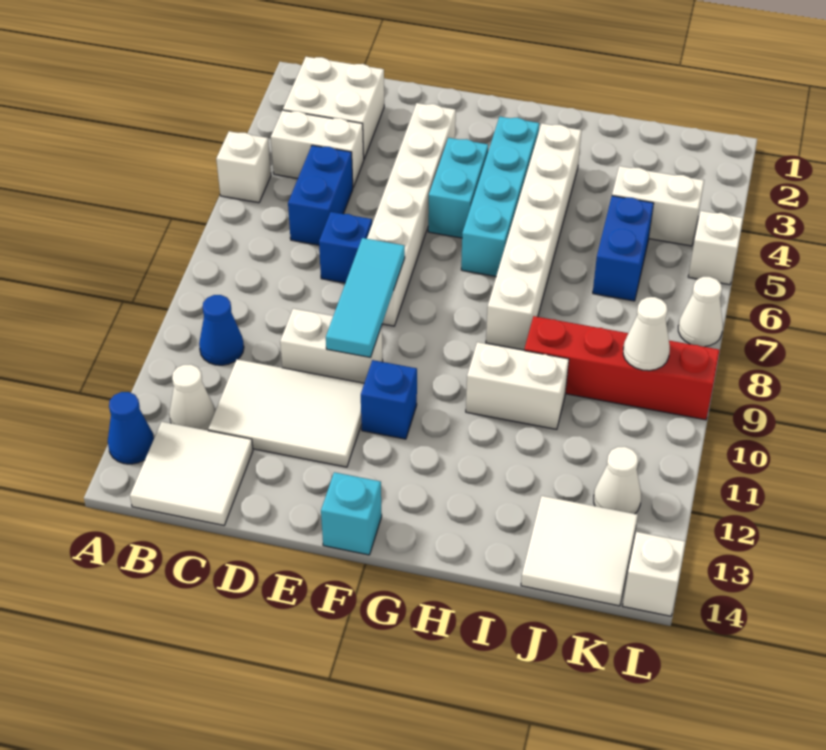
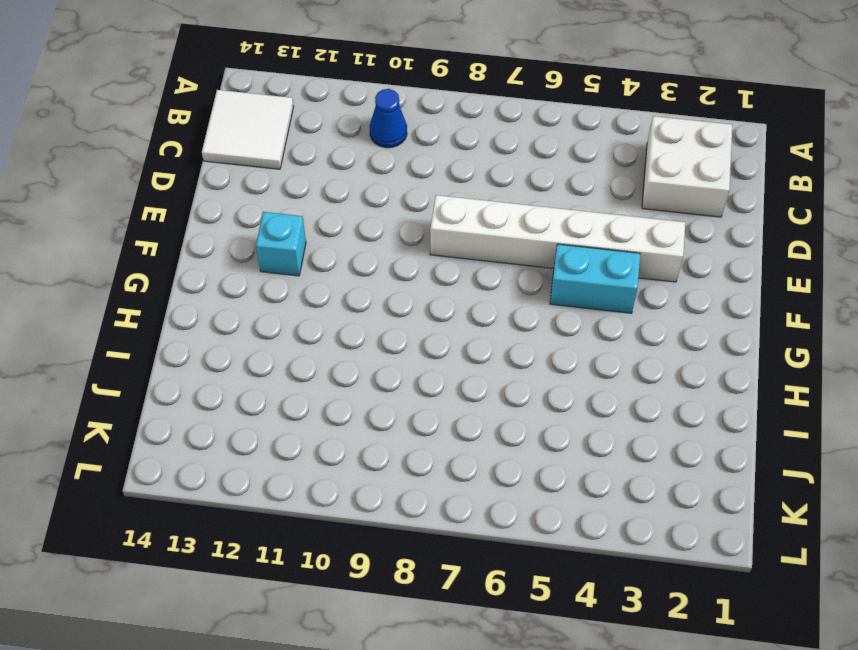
cyan brick F12 level 1 -> cyan brick F14 level 1
none -> white brick A5 level 1
none -> blue cone A13 level 1
none -> white brick B4:C4 level 1

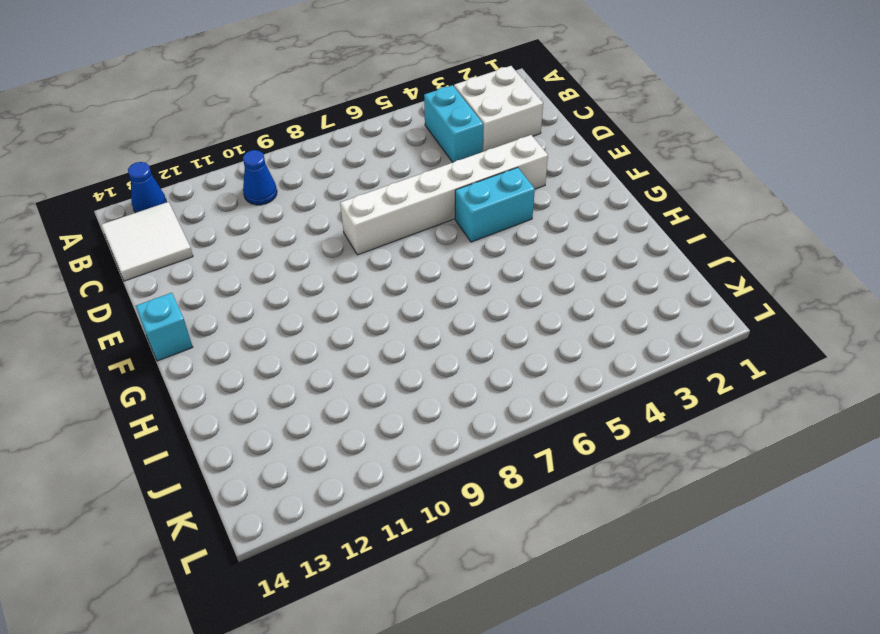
cyan brick B4:C4 level 1 -> white brick B4:C4 level 1
none -> white brick A5 level 1
none -> white cone B12 level 1
none -> blue brick C5:C6 level 1

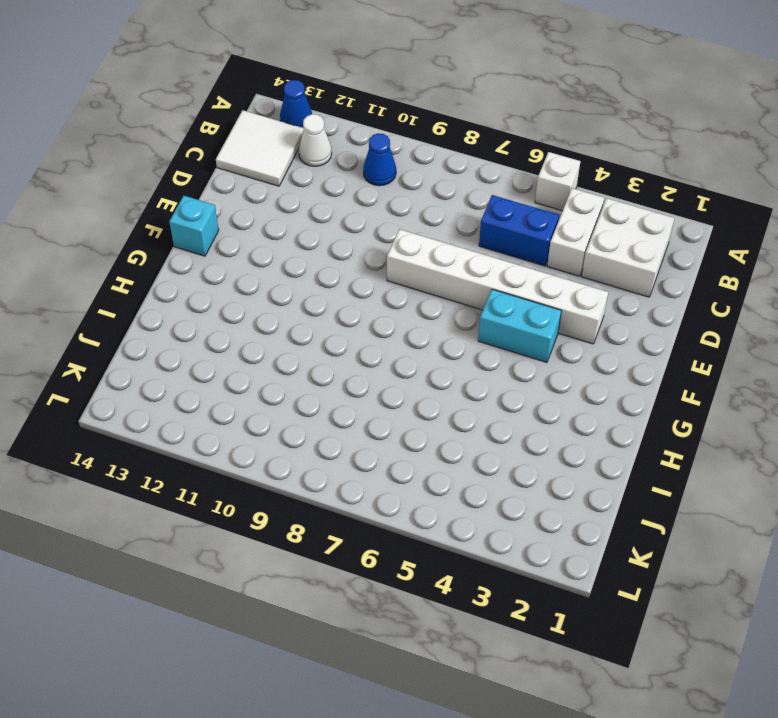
none -> white tile C11:E12 level 1
none -> blue brick D7 level 1
none -> white brick D10:E10 level 1

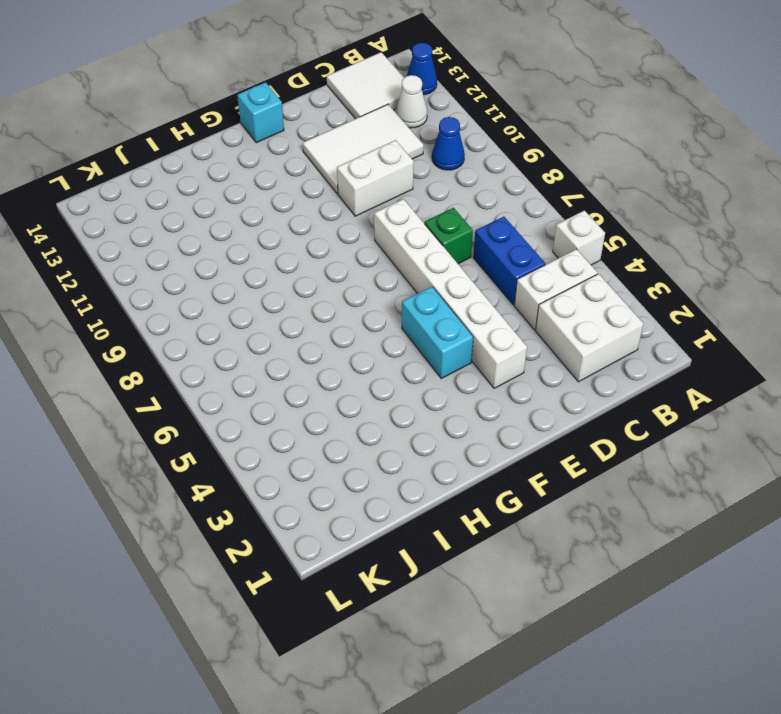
green brick D7 level 1 -> blue brick D7 level 1
none -> blue brick F11 level 1
none -> cyan brick G3:G6 level 1
none -> white brick H3:H8 level 1

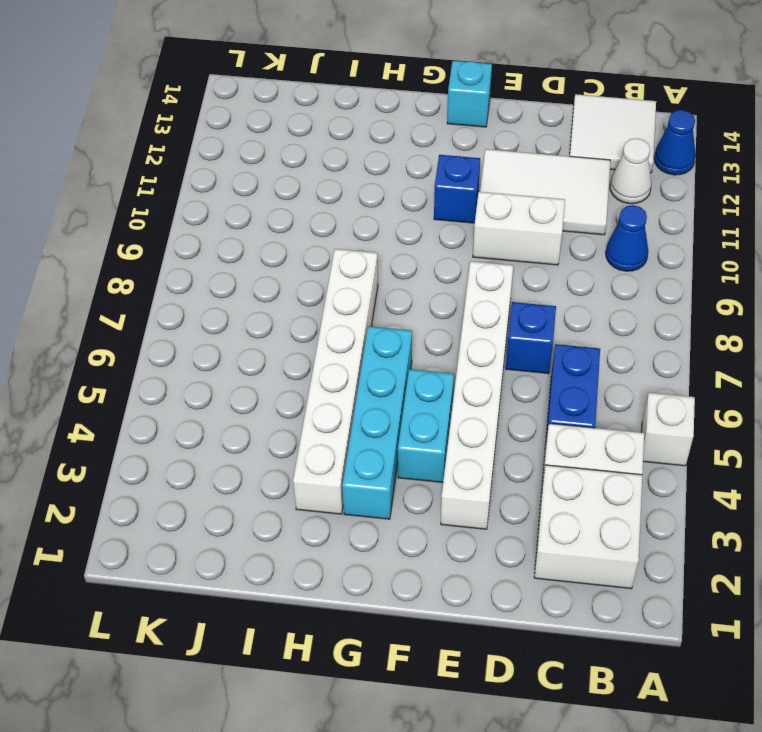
none -> white brick H10:I10 level 1
none -> red brick I9:L9 level 1
none -> white brick J4:K4 level 1

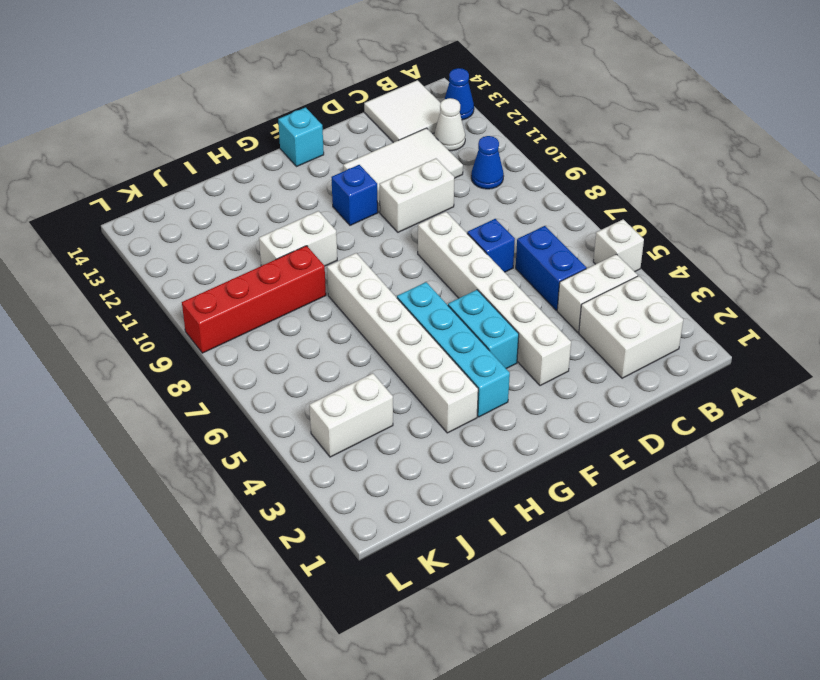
none -> blue brick J5:J6 level 1
none -> white tile J13:K14 level 1
none -> white cone K12 level 1

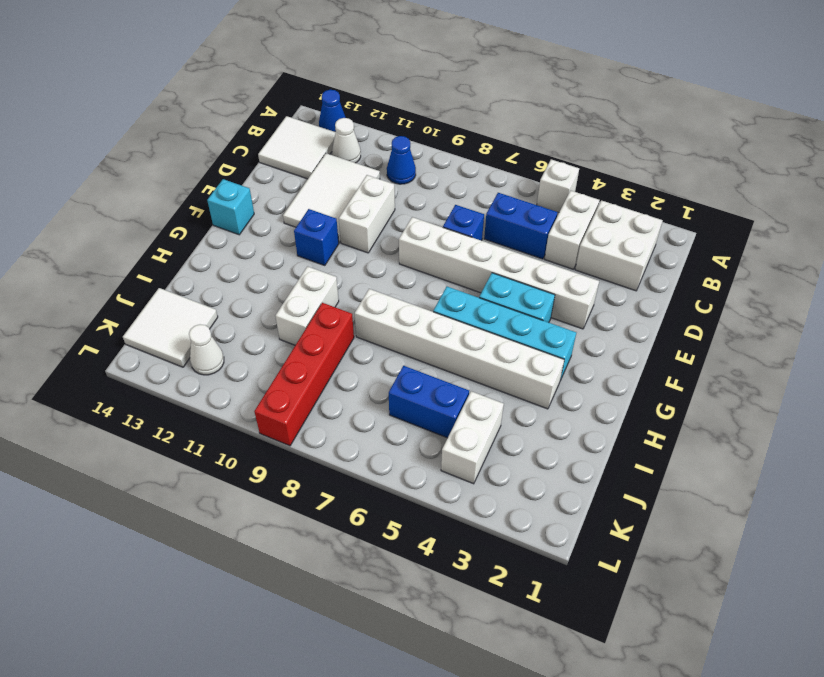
none -> white brick L5 level 1
none -> white cone L7 level 1
none -> white brick L14 level 1

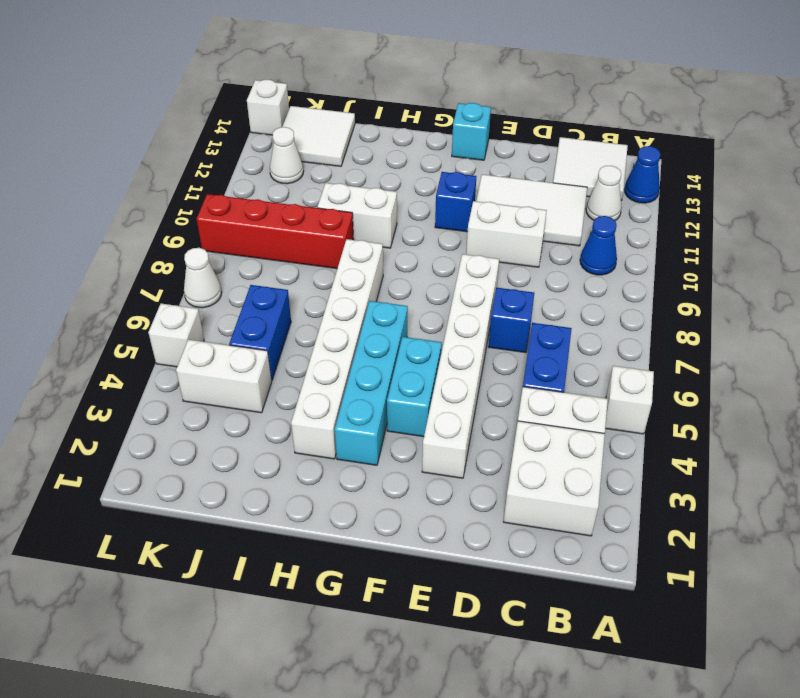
none -> cyan tile E8:E10 level 2
none -> white cone K9 level 2

